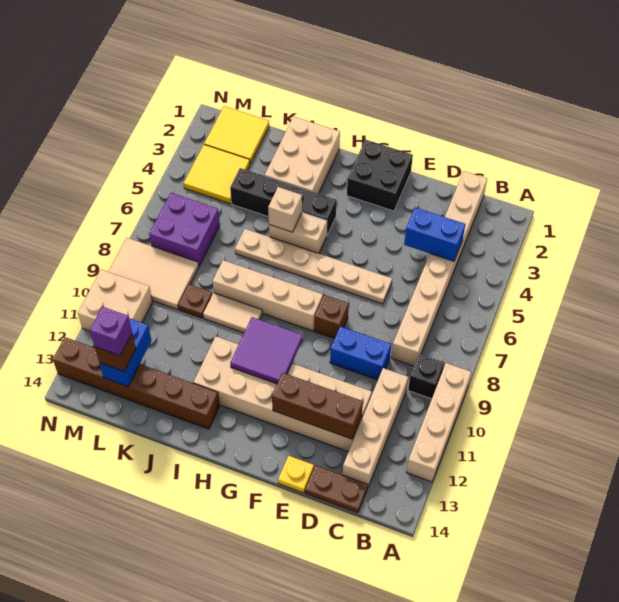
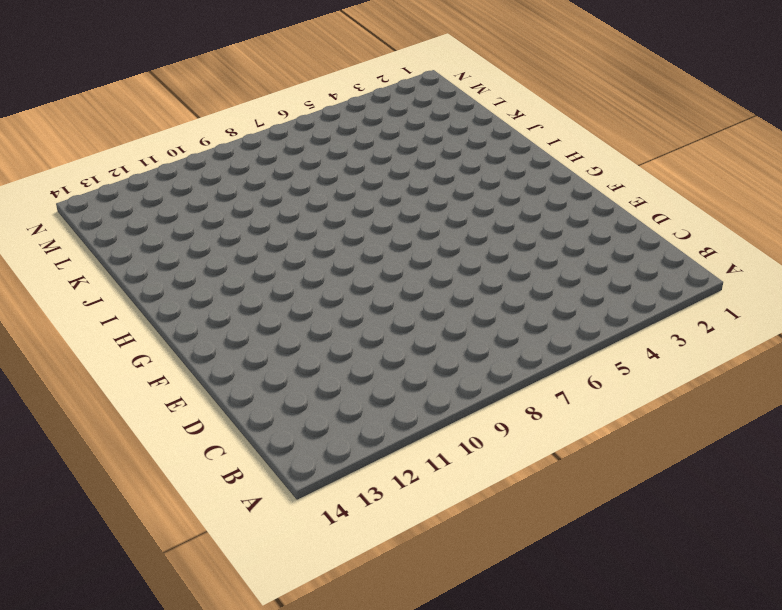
none -> tan brick A9:A12 level 1
none -> black brick B9 level 1
none -> tan brick C1:C8 level 1
none -> tan brick C10:C13 level 1

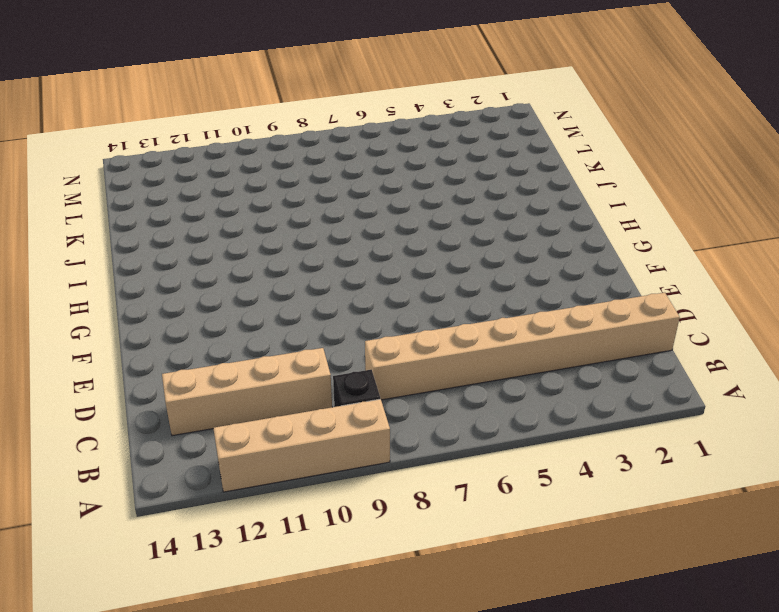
none -> brown plate C14:D14 level 1
none -> blue brick D9:E9 level 1
none -> tan brick D11:I12 level 1
none -> tan plate E6:J6 level 1

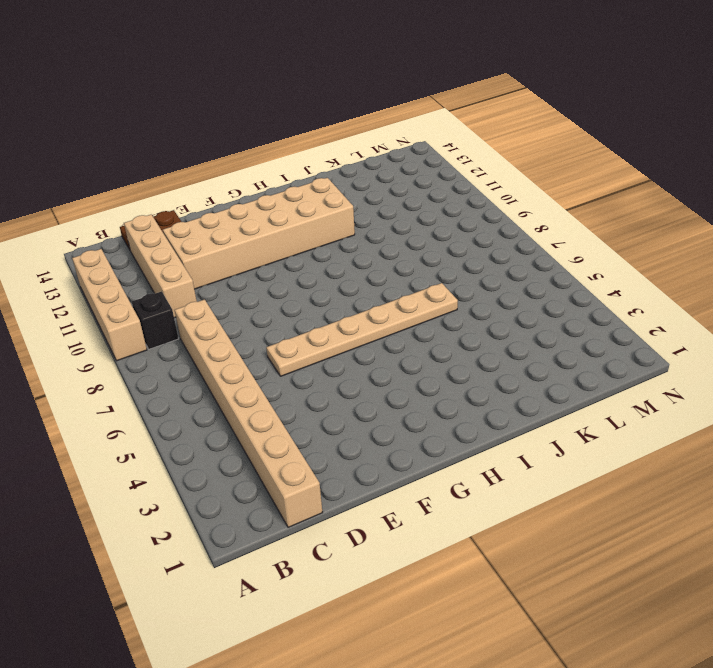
none -> blue brick D9:E9 level 1
none -> yellow plate E14 level 1
none -> black brick F1:G2 level 1
none -> brown brick F8 level 1

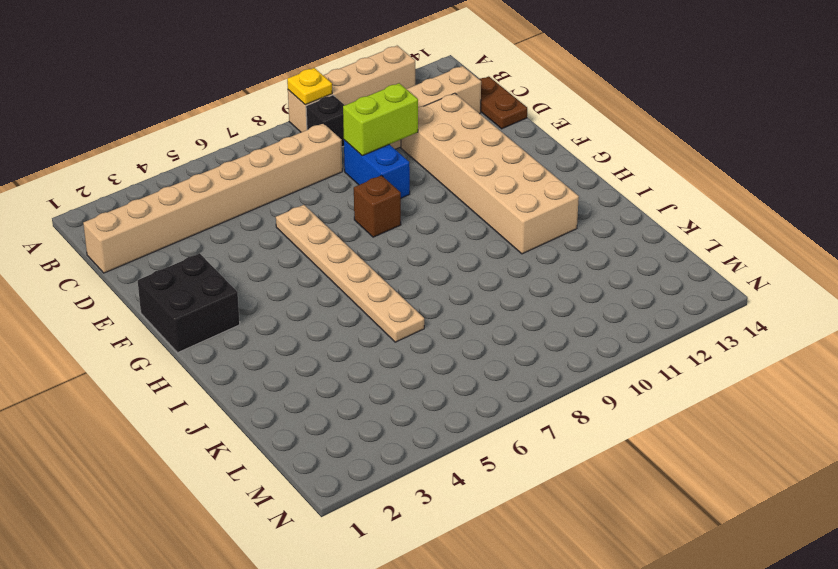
yellow plate A9 level 2 -> yellow plate E14 level 1
lime brick D9:D10 level 2 -> none
none -> tan brick G8:J8 level 1
none -> black brick H4:K4 level 1
none -> tan brick H5:I5 level 1
none -> tan brick I1:J3 level 1

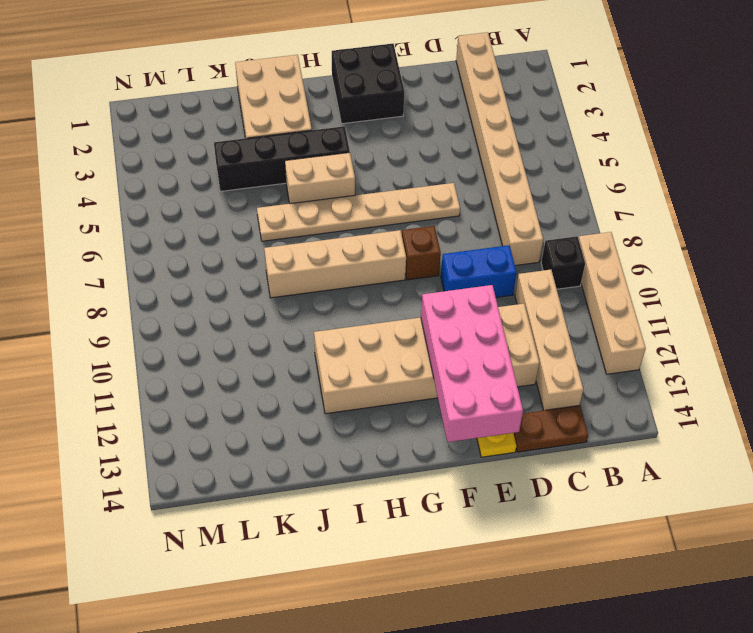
pink brick E11:F14 level 2 -> brown brick D12:F12 level 2
none -> tan tile I9:J9 level 1
none -> brown brick I13:N13 level 1
none -> brown plate K9 level 1
none -> yellow tile L1:M2 level 1

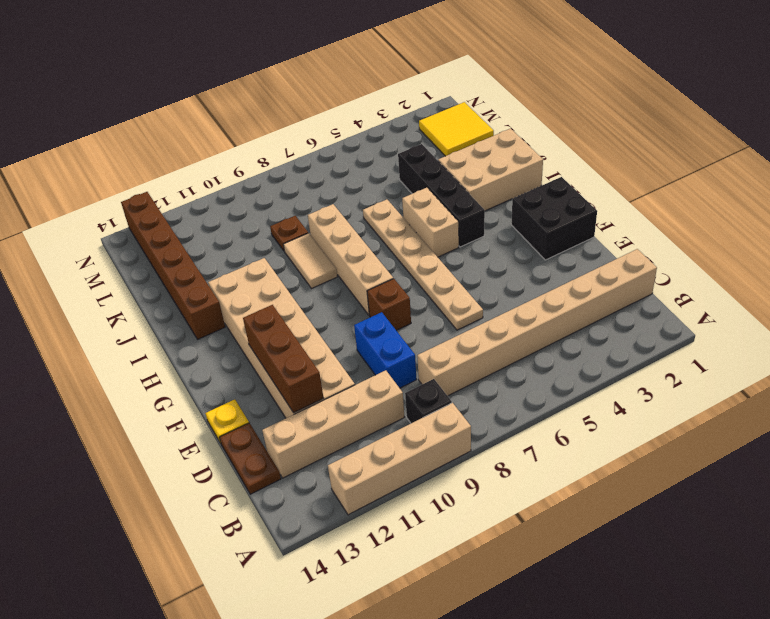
none -> yellow tile L3:M4 level 1
none -> purple brick L6:M7 level 1
none -> tan tile L8:N9 level 1
none -> tan brick M10:N11 level 1

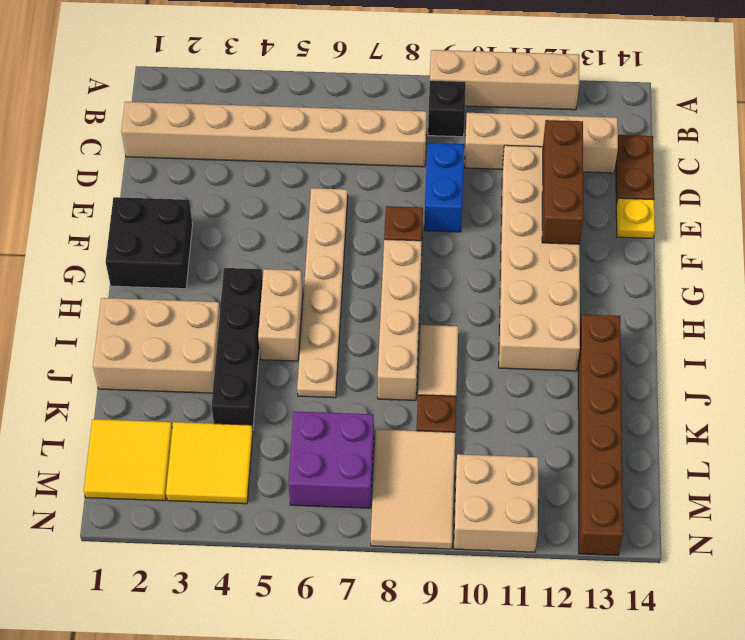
none -> blue brick C4:D4 level 2
none -> purple tile G10:H11 level 2
none -> tan brick I5 level 2
none -> blue brick L12:L13 level 2

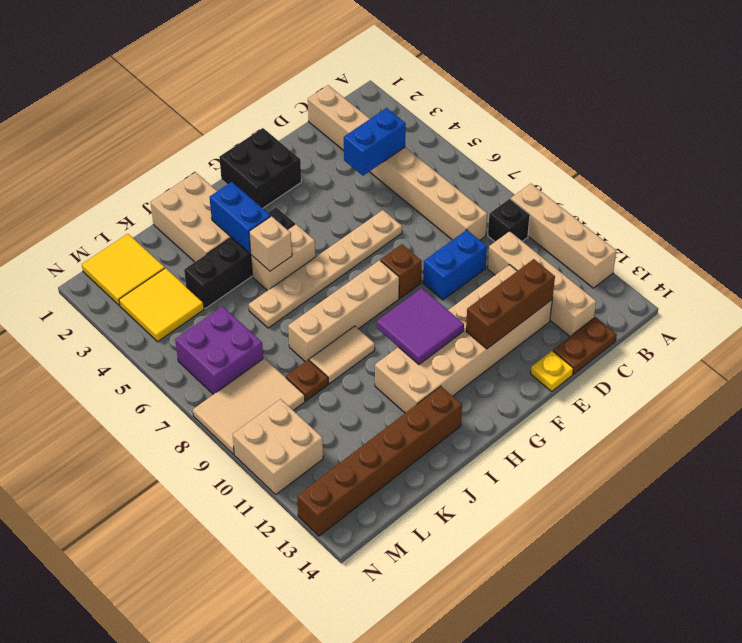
blue brick I3:I4 level 2 -> blue brick L12:L13 level 2
none -> brown brick L13 level 3
none -> purple brick L13 level 4

